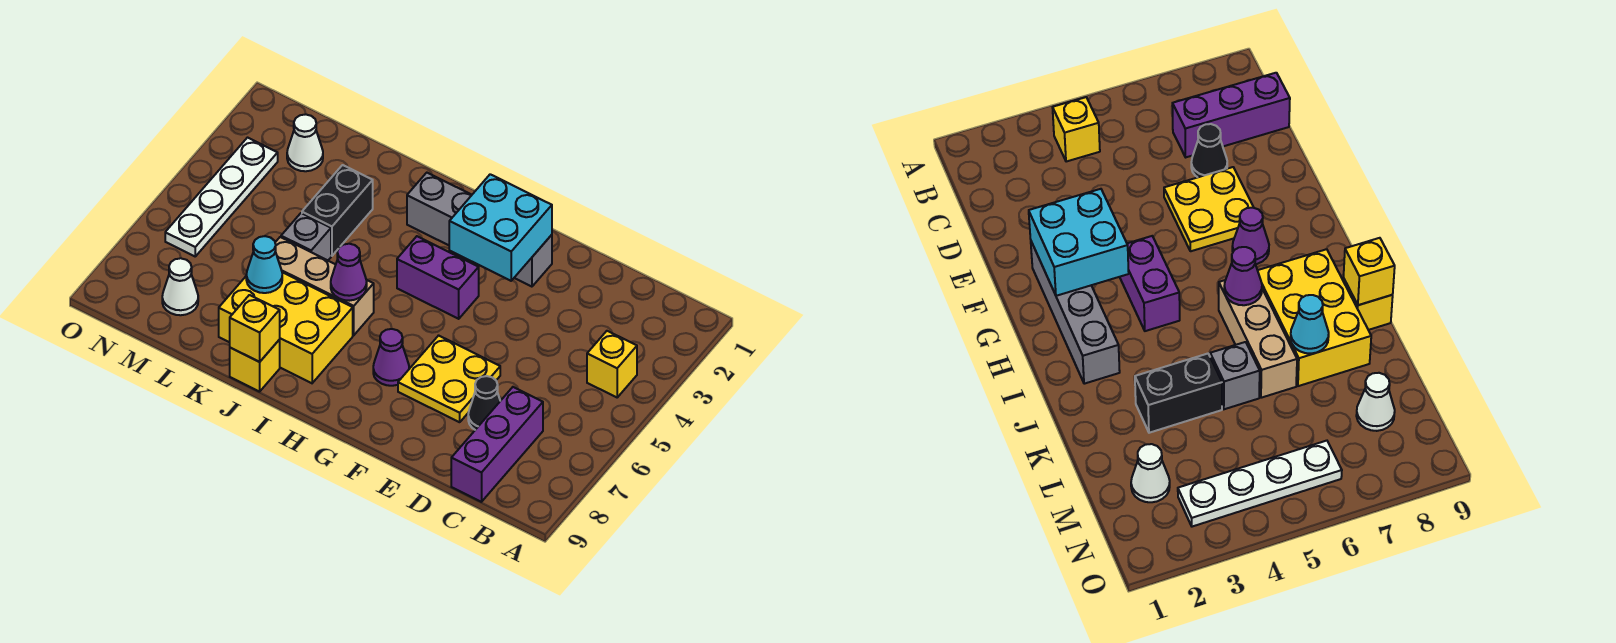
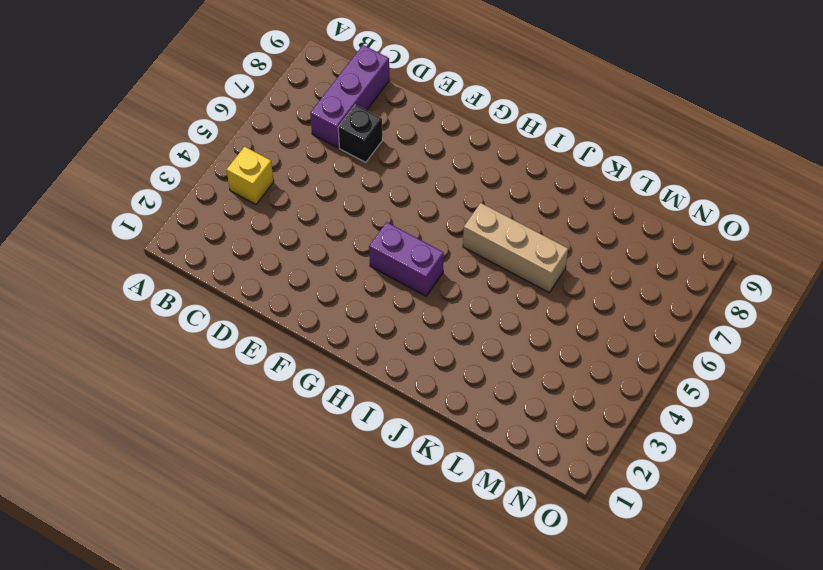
black brick D7 level 1 -> black cone D7 level 1
none -> yellow plate E6:F7 level 1
none -> grey brick F2:I2 level 1
none -> purple cone G7 level 1

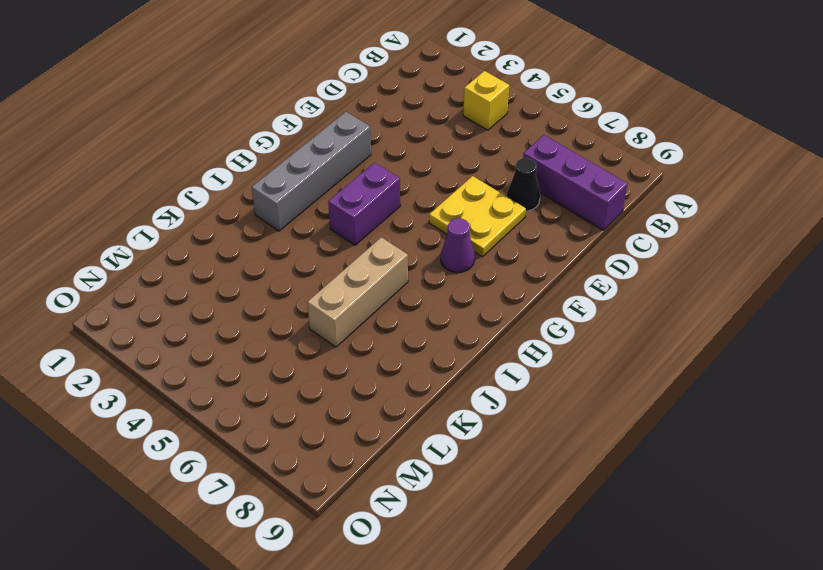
none -> yellow brick I7:K8 level 1
none -> yellow brick J9 level 1
none -> black brick K3:K4 level 1

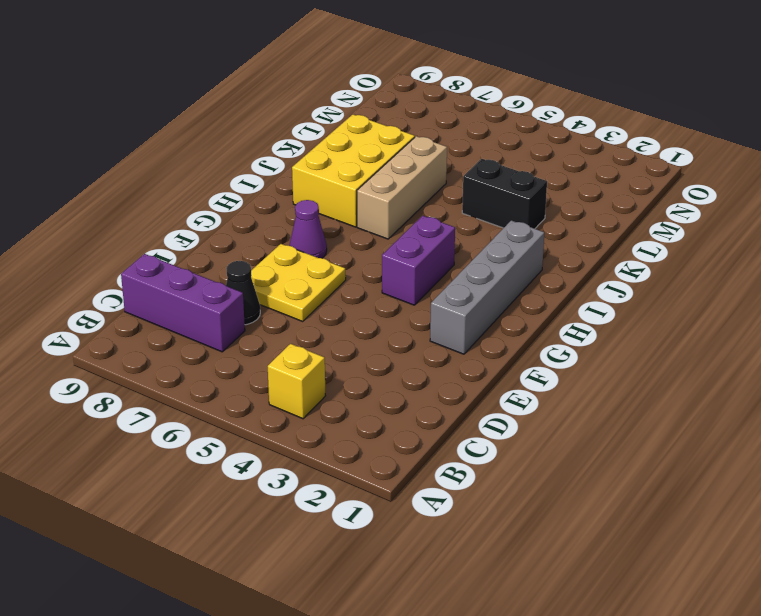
none -> yellow brick J9 level 1
none -> grey brick K5 level 1
none -> white cone M2 level 1

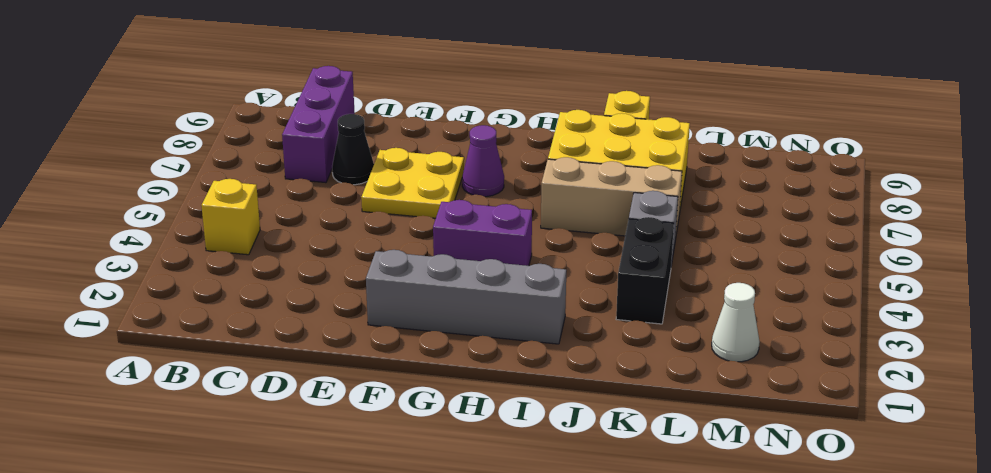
none -> white cone M8 level 1
none -> white plate N3:N6 level 1
none -> cyan brick F2:G3 level 2

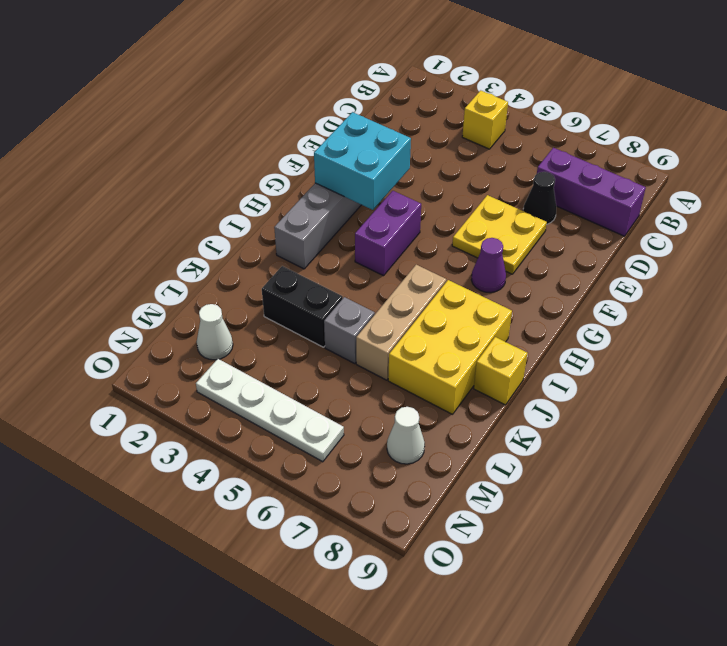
none -> purple cone I6 level 2
none -> yellow brick J9 level 2
none -> cyan cone K7 level 2

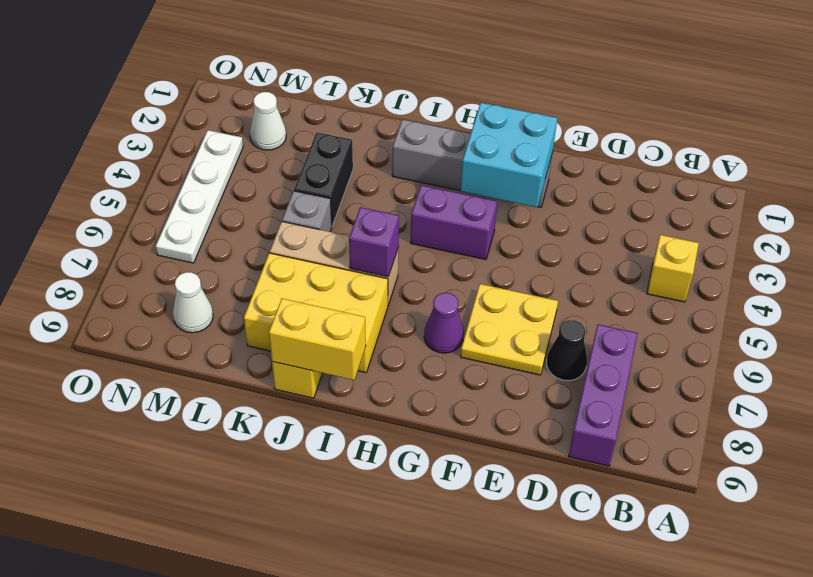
purple brick I6 level 2 -> purple cone I6 level 2
yellow brick I9:J9 level 2 -> yellow brick J9 level 2
none -> cyan cone K7 level 2

